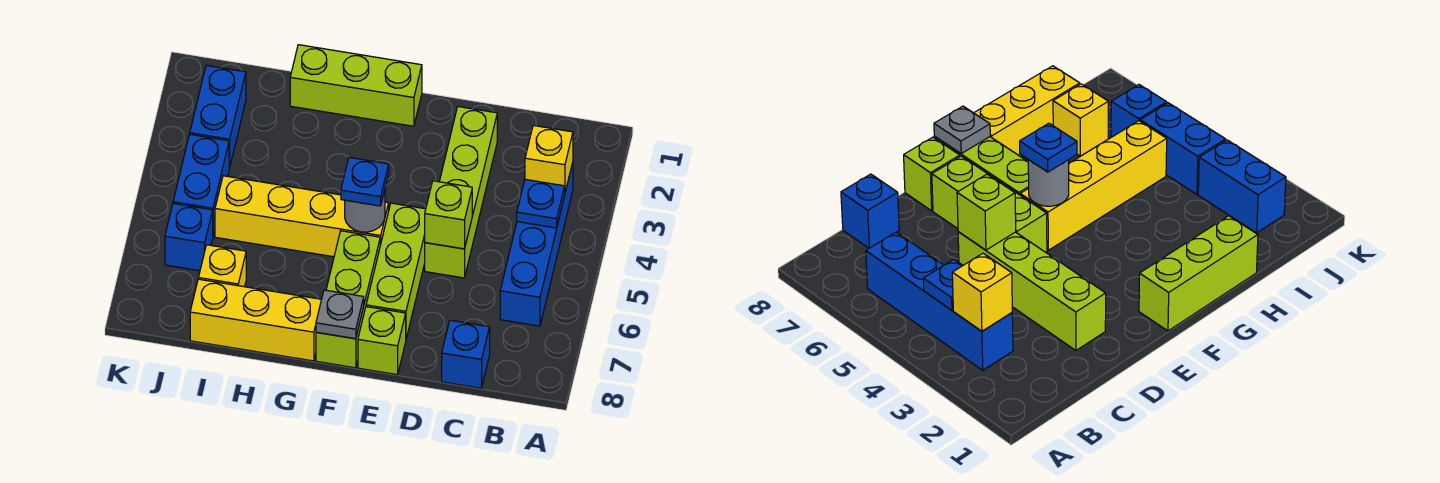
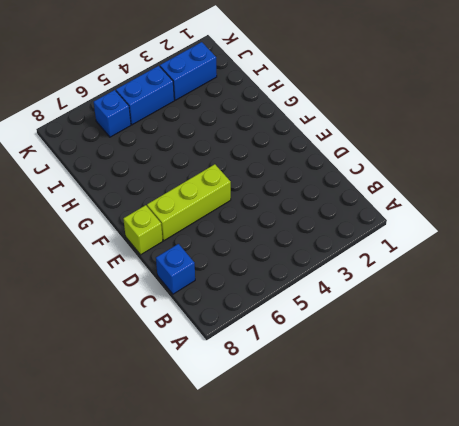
none -> blue brick B3:B6 level 1
none -> lime brick D2:D5 level 1
none -> lime brick F1:H1 level 1

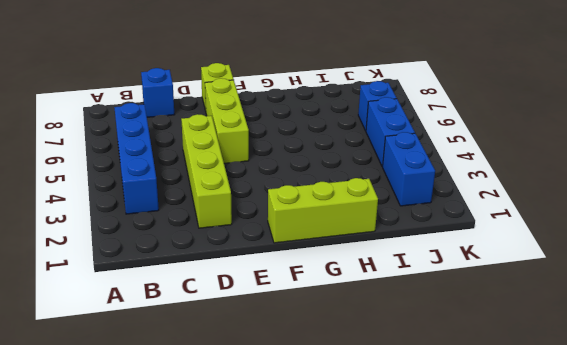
none -> yellow brick F5:I5 level 1
none -> lime brick F6:F8 level 1
none -> yellow brick G8:I8 level 1

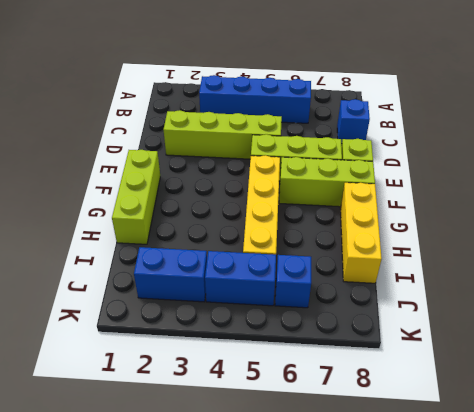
none -> yellow brick I7 level 1
none -> yellow brick B3 level 2
none -> blue plate B4 level 2

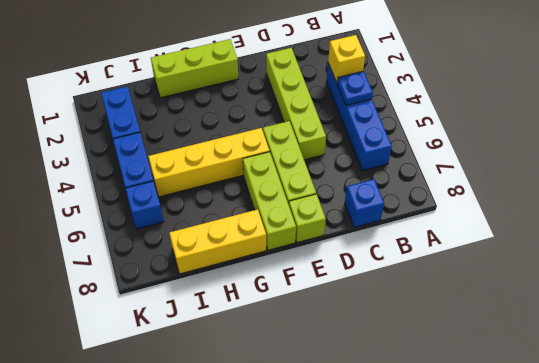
none -> yellow brick I7 level 1
none -> lime brick D5 level 2
none -> grey round brick F5 level 2

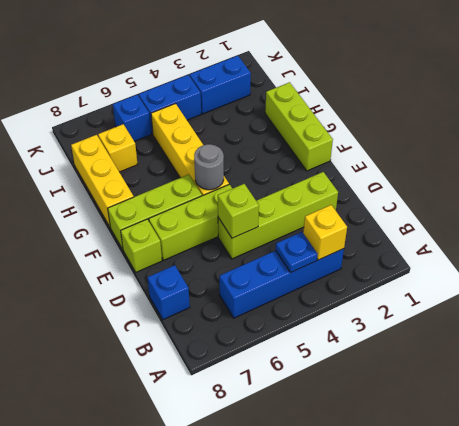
none -> grey plate F8 level 2
none -> blue plate F5 level 3

